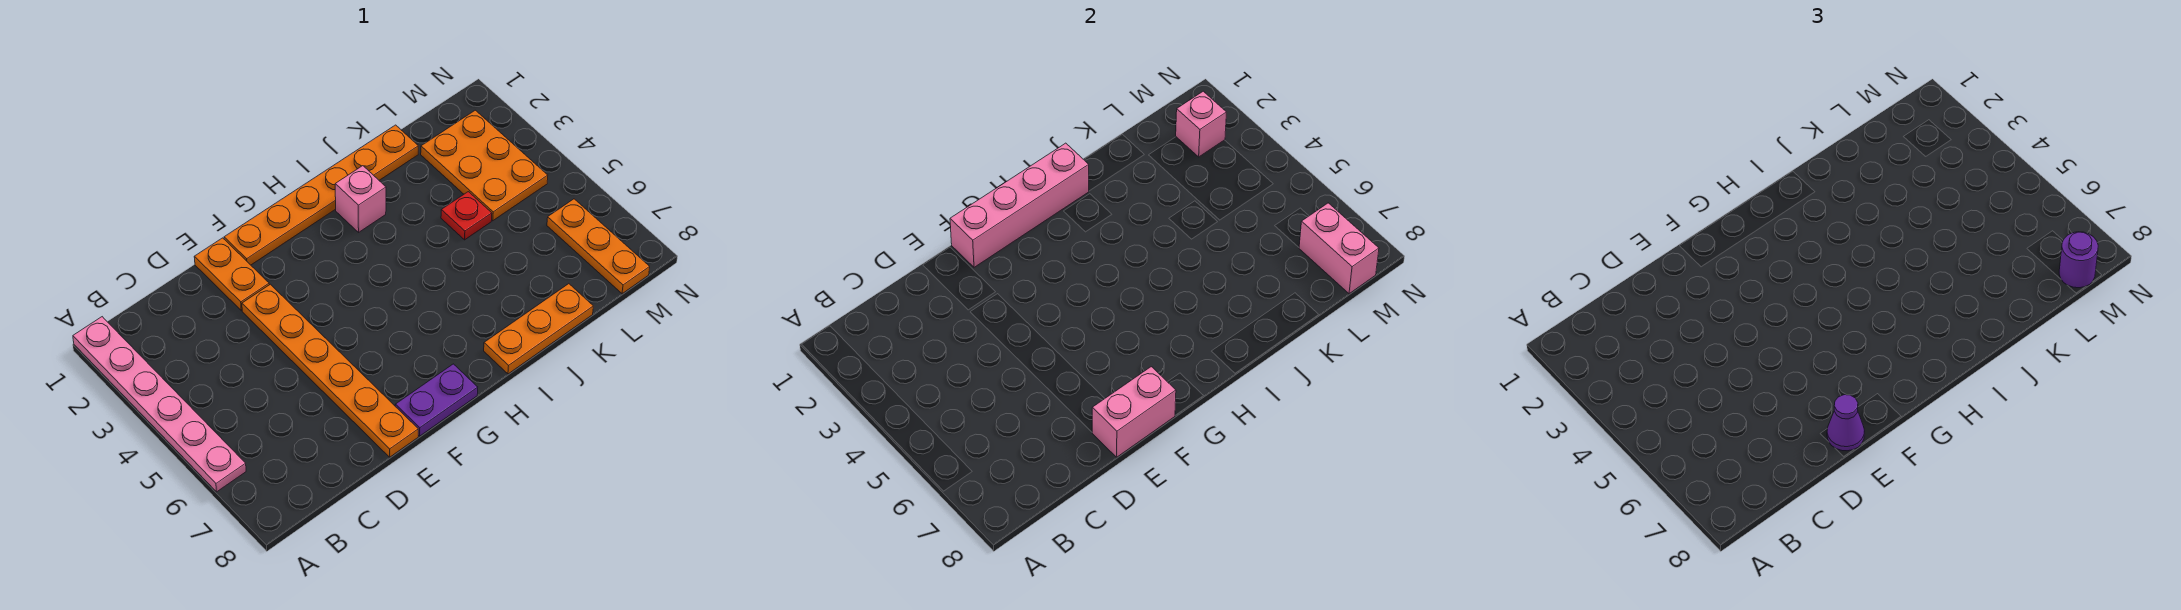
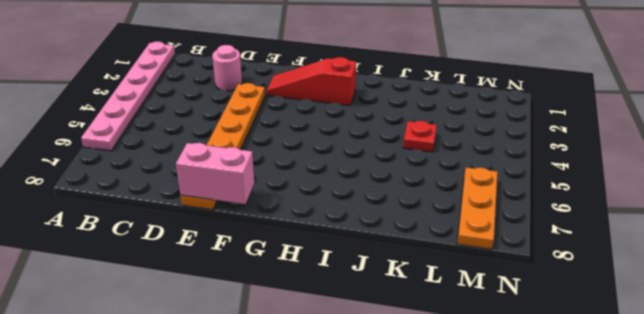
pink round brick D2 level 1 -> none
red slope F2:H2 level 1 top H -> none
none -> orange plate E1:E2 level 1
none -> orange plate F1:K1 level 1
none -> purple plate F8:G8 level 1

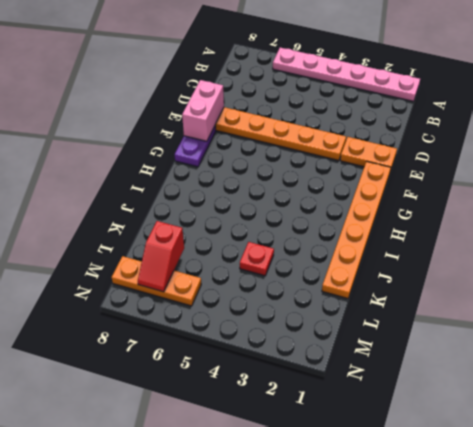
red slope L7:M7 level 2 top L -> pink brick M7:M8 level 2
none -> pink brick I2 level 1
none -> orange plate I8:K8 level 1
none -> orange plate L2:M4 level 1

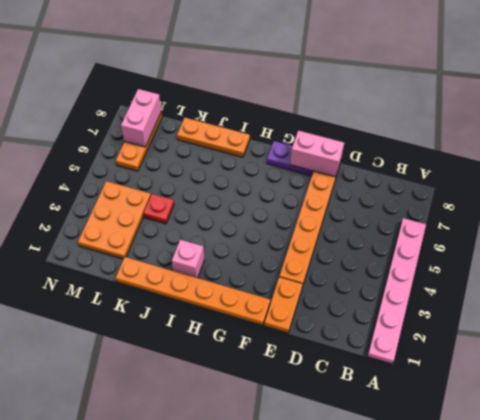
none -> pink brick F1:I1 level 2
none -> pink brick M2 level 2
none -> purple cone E8 level 3

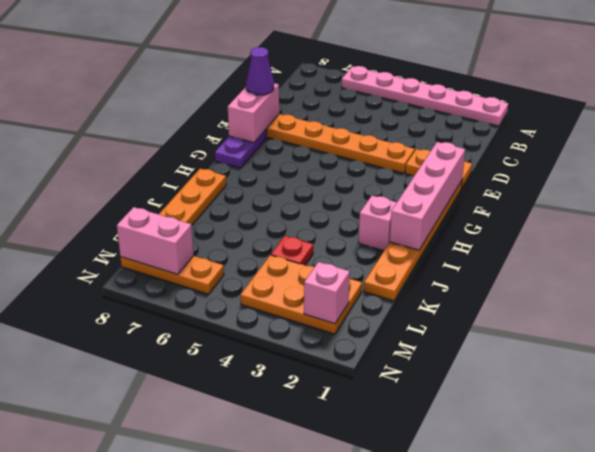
none -> purple round brick M8 level 3

